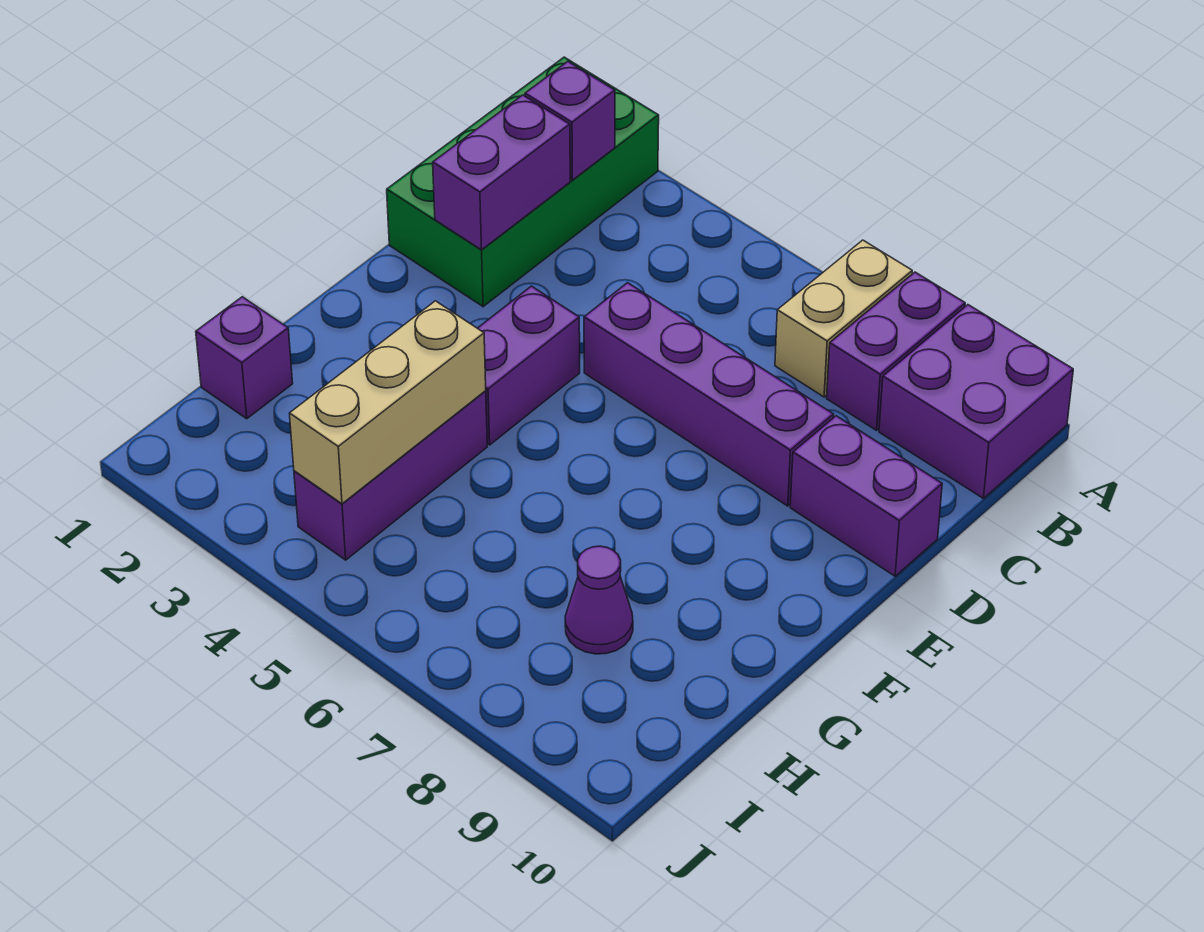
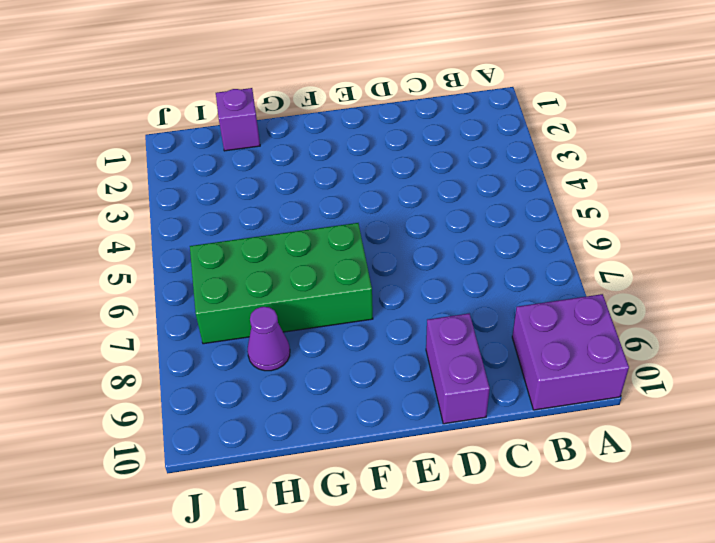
green brick F6:I7 level 1 -> green brick A1:D2 level 1
none -> tan brick A7:B7 level 1
none -> purple brick A8:B8 level 1
none -> purple brick D5:D8 level 1

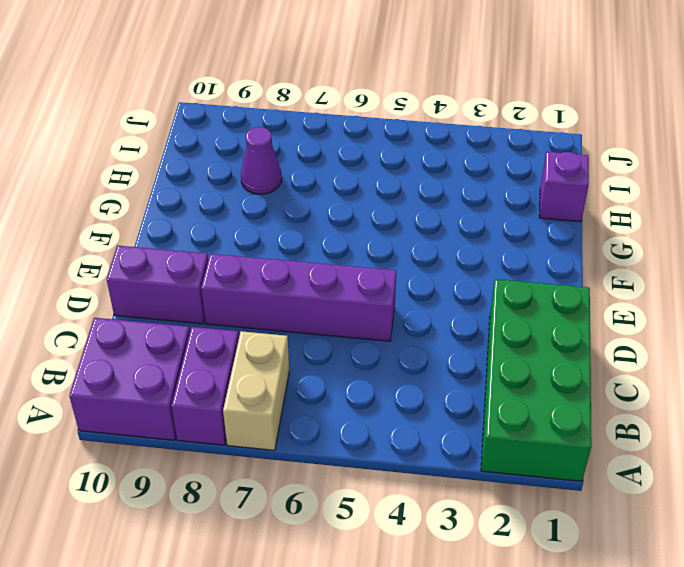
none -> purple brick E4:F4 level 1
none -> purple brick G4:I4 level 1
none -> purple brick B2 level 2

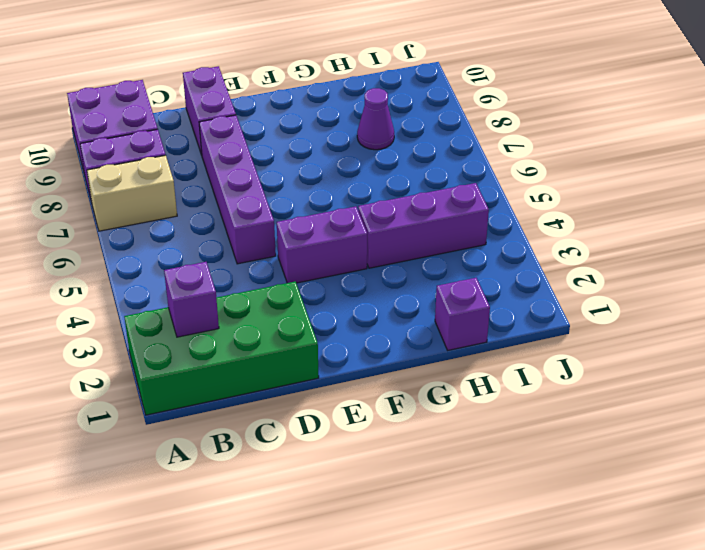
none -> purple brick C2:D2 level 2
none -> tan brick G4:I4 level 2

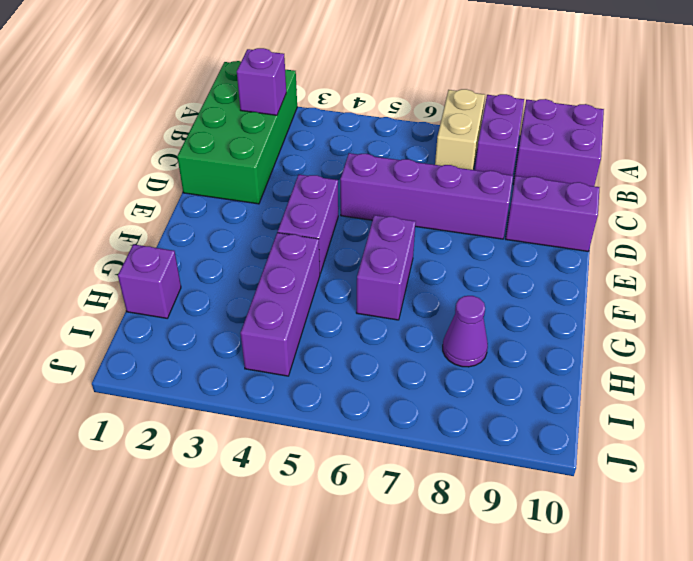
purple brick F6:G6 level 1 -> purple brick C2:D2 level 2
none -> tan brick G4:I4 level 2

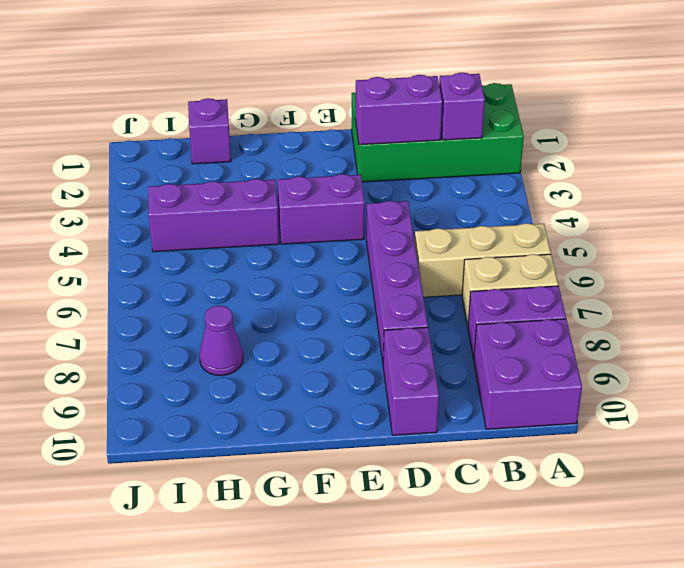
tan brick A6:C6 level 1 -> tan brick G4:I4 level 2

